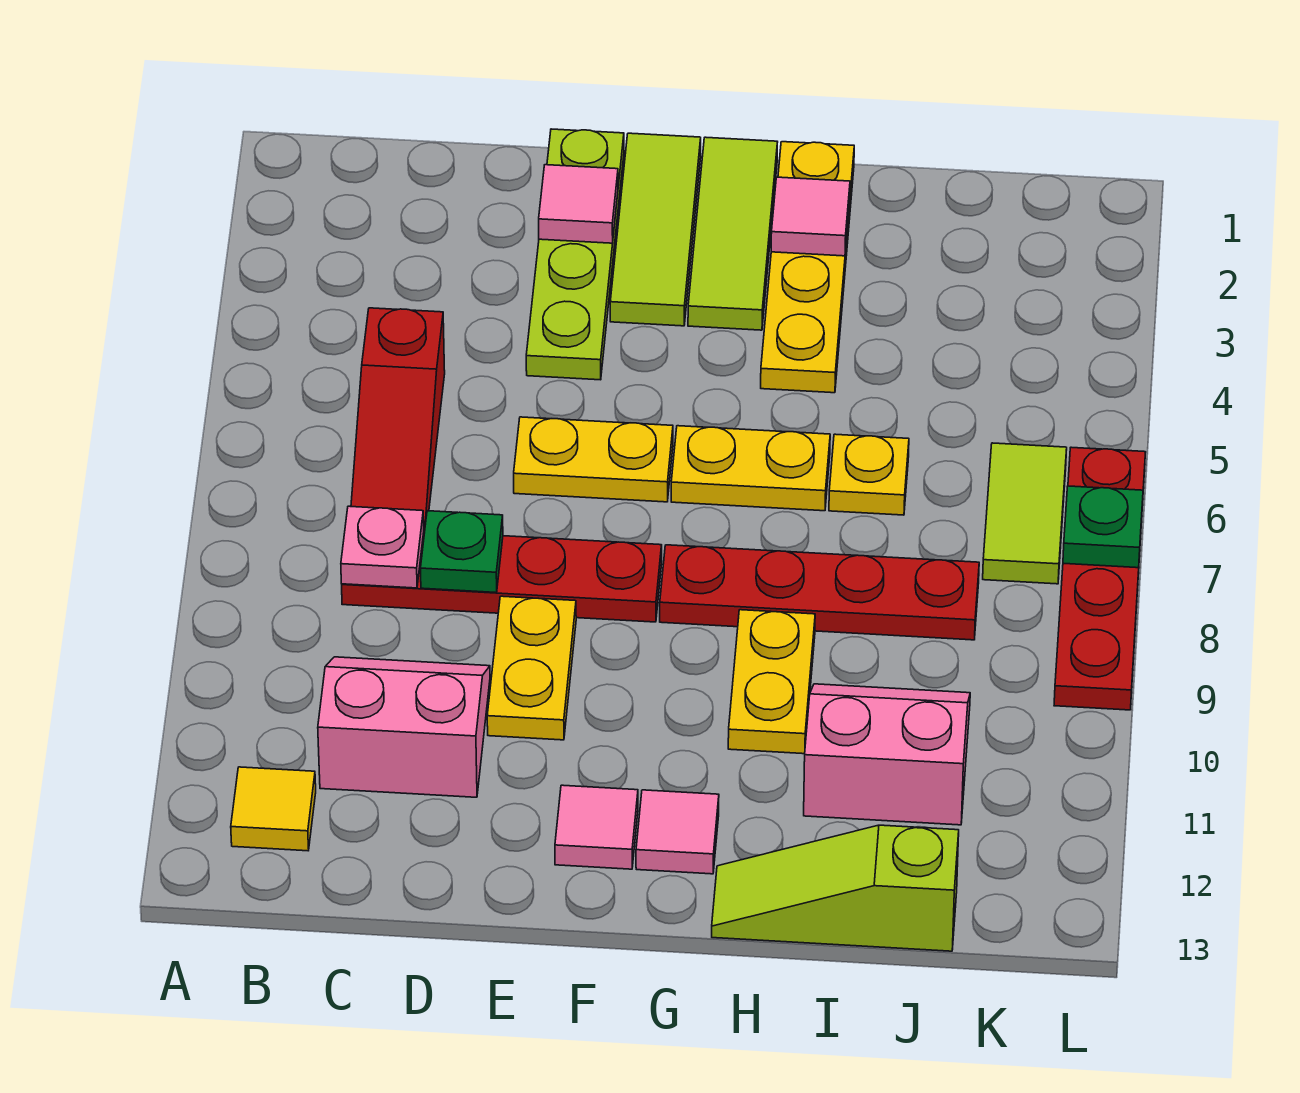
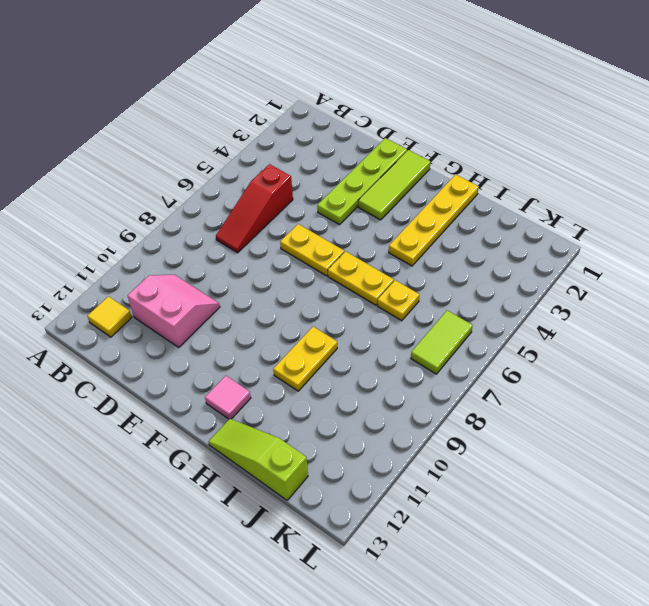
none -> red plate C8:F8 level 1
none -> yellow plate E9:E10 level 1
none -> pink tile F12 level 1

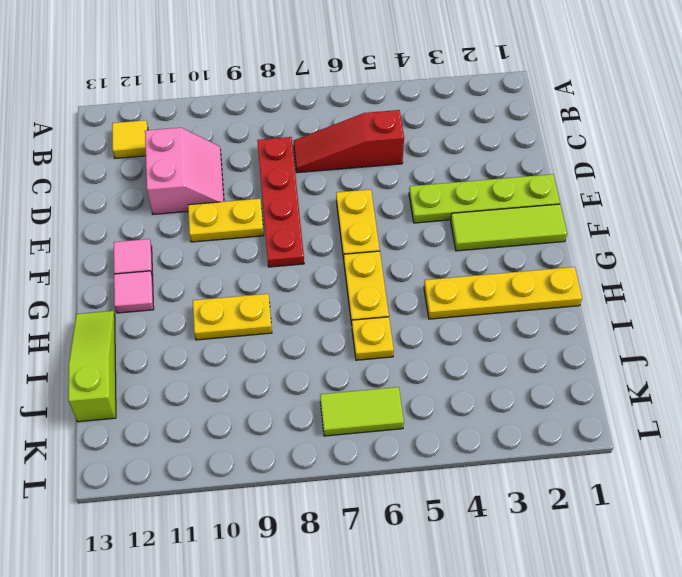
none -> lime tile G1:G3 level 1
none -> red plate G8:J8 level 1
none -> pink slope I10:J11 level 1 top 11

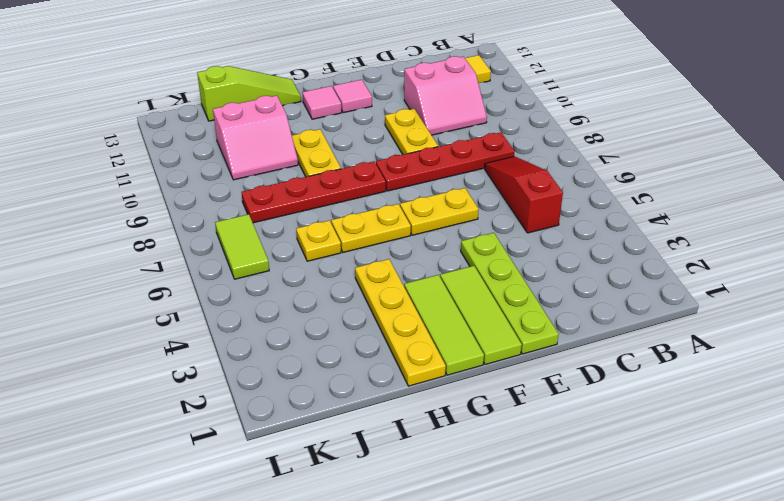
none -> red plate L6:L9 level 1
none -> pink plate C8 level 2
none -> green plate D8 level 2

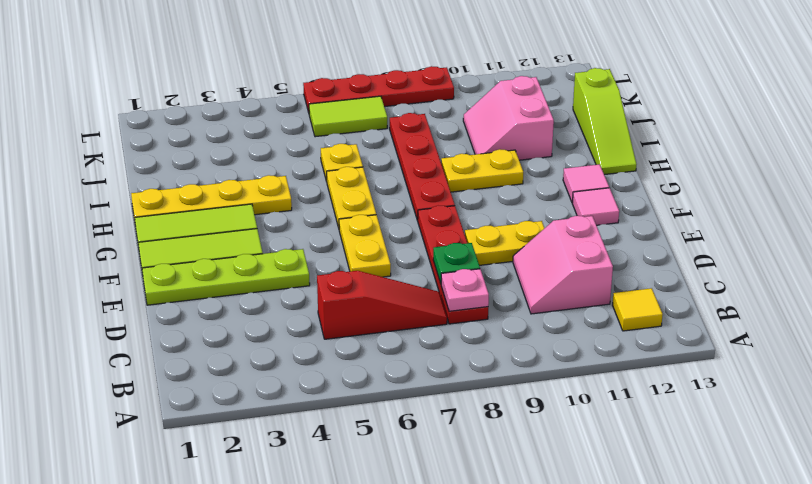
none -> pink tile E2 level 2
none -> pink tile H2 level 2
none -> green plate L7 level 2

